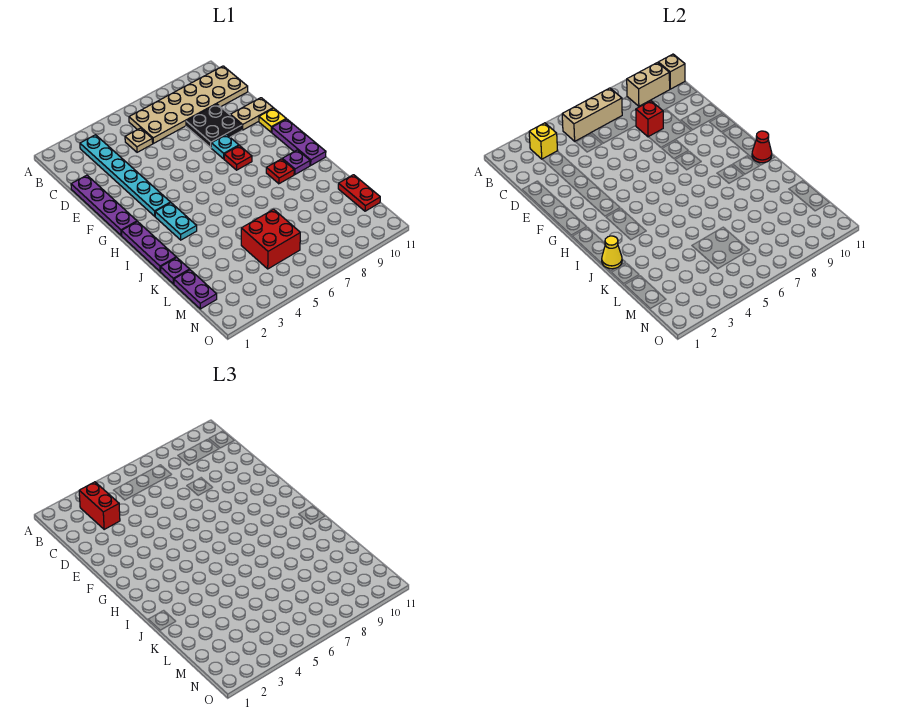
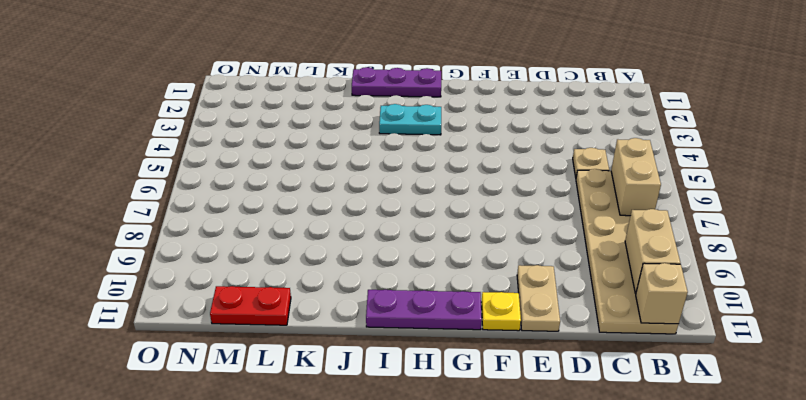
tan brick B6:B7 level 2 -> tan brick B5:B7 level 2
none -> cyan plate B3:G3 level 1
none -> purple plate D1:G1 level 1
none -> black plate D8:E9 level 1

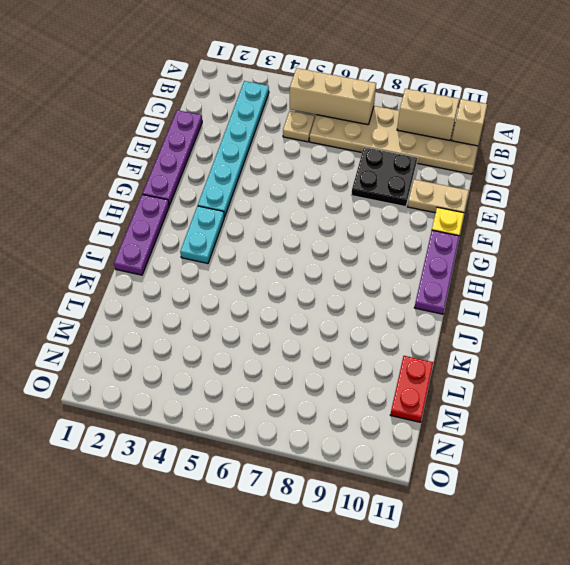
none -> cyan plate F8 level 1
none -> red plate G8 level 1
none -> red plate I9 level 1

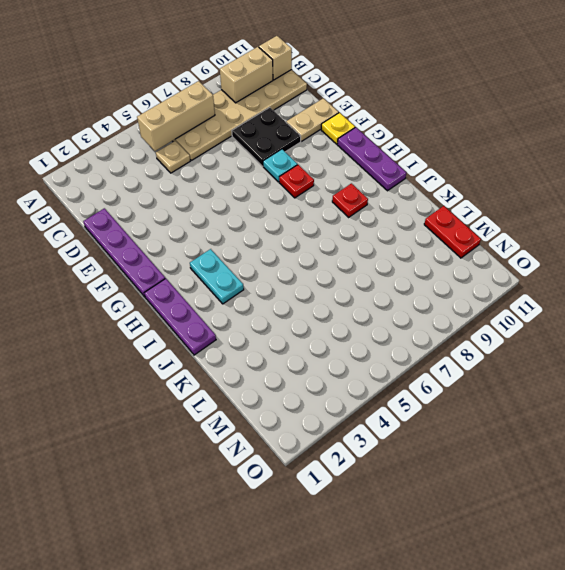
none -> cyan plate B3:G3 level 1
none -> purple plate I10 level 1
none -> purple plate K1 level 1

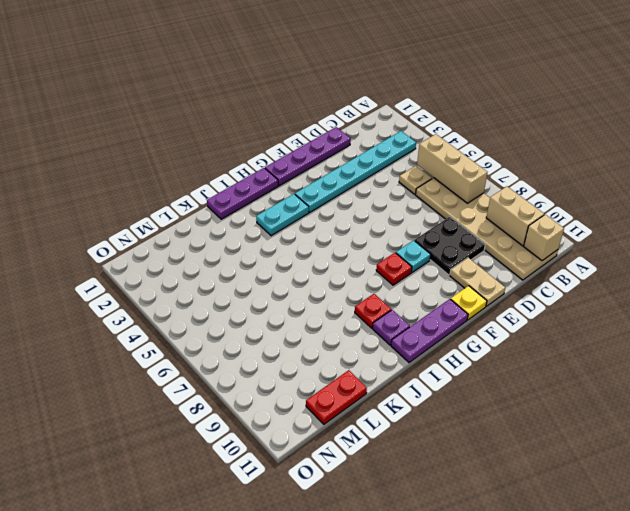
none -> purple plate K1 level 1
none -> purple plate L1:M1 level 1
none -> red brick L5:M6 level 1

